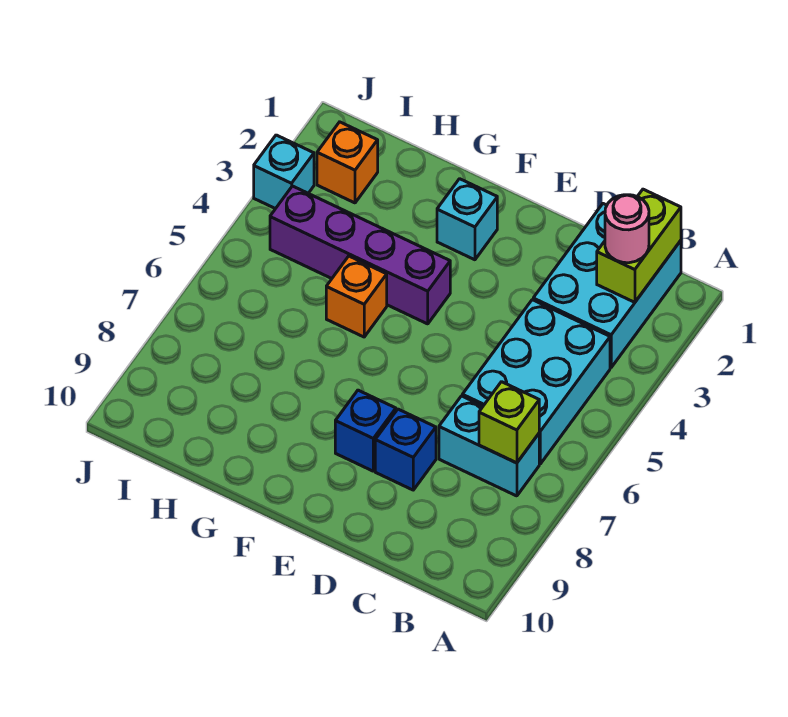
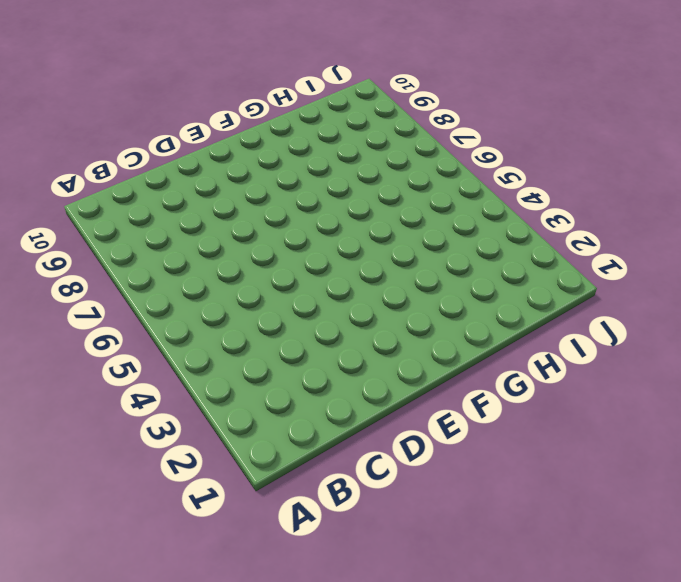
none -> cyan brick B1:C3 level 1
none -> cyan brick B4:C6 level 1
none -> cyan brick B7:C7 level 1

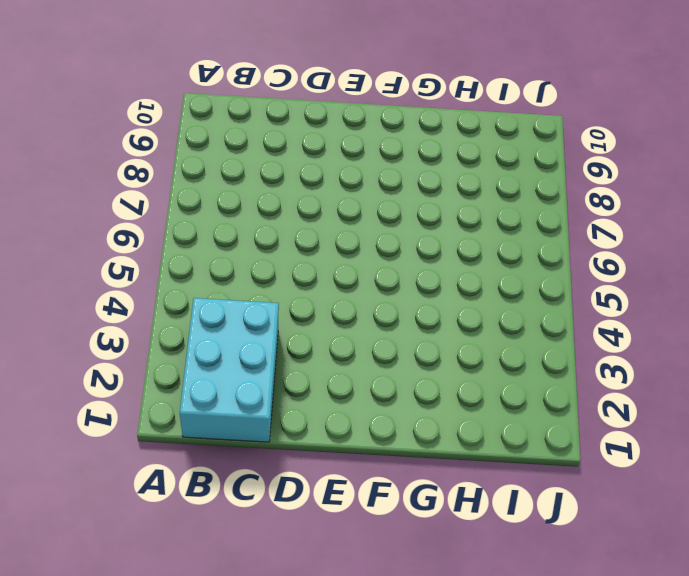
none -> cyan brick B4:C6 level 1
none -> cyan brick B7:C7 level 1
none -> blue brick D8 level 1

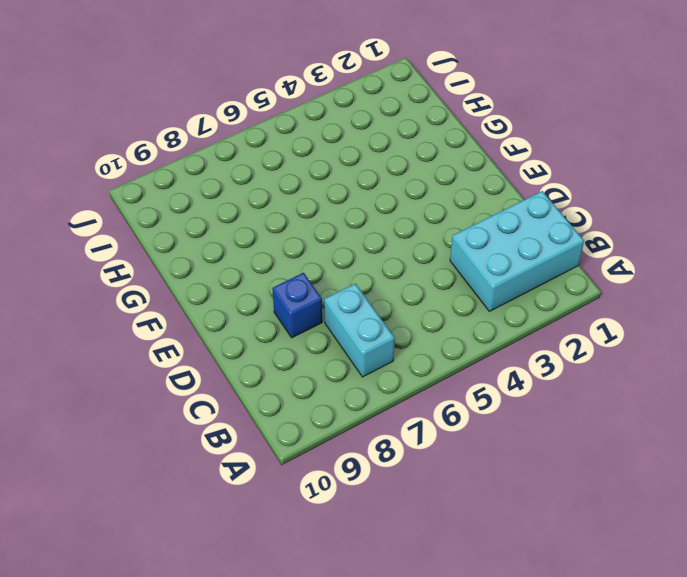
none -> cyan brick B4:C6 level 1
none -> blue brick E8 level 1
none -> cyan brick F2 level 1

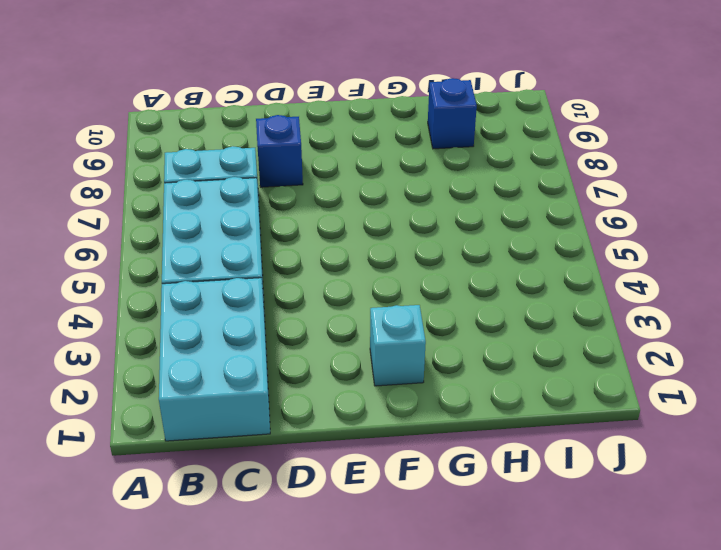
blue brick H9 level 1 -> blue brick E8 level 1
none -> purple brick F4:I4 level 1
none -> orange brick G5 level 1
none -> orange brick I2 level 1

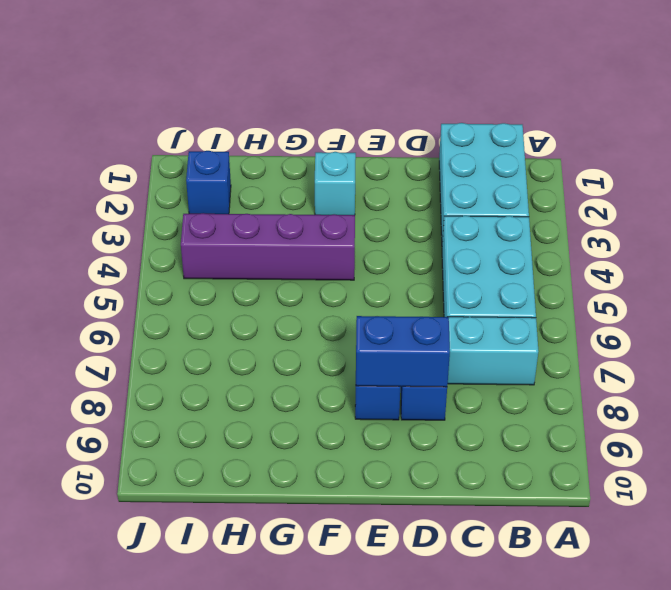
blue brick D8:E8 level 2 -> none
blue brick I2 level 1 -> orange brick I2 level 1
none -> orange brick G5 level 1
none -> cyan brick J3 level 1
none -> lime brick B1:B2 level 2

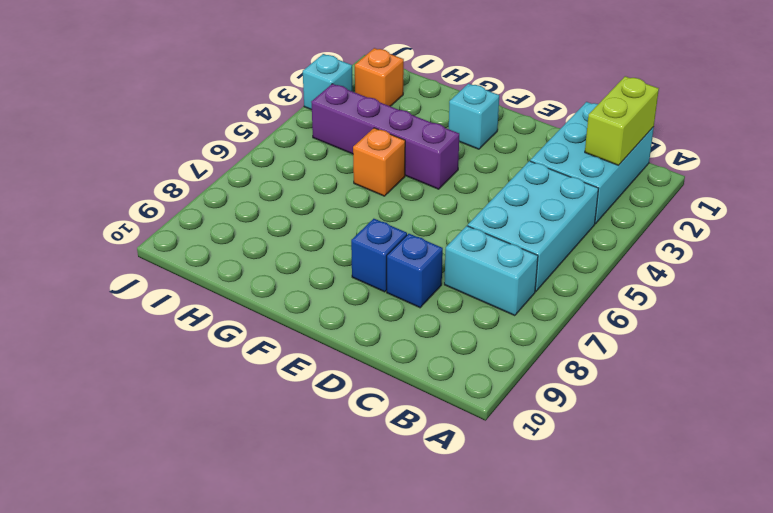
none -> lime brick B7 level 2
none -> pink round brick B2 level 3

